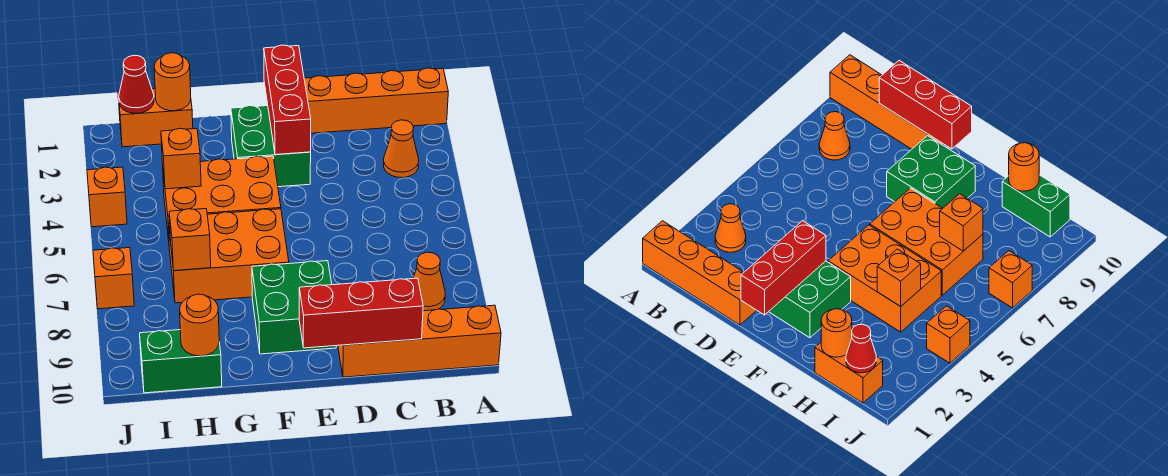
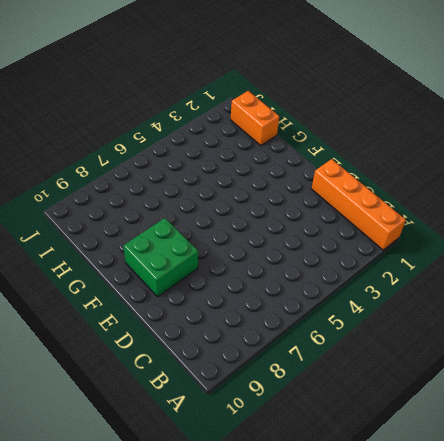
none -> orange brick A10:D10 level 1
none -> orange cone B3 level 1
none -> orange cone B8 level 1

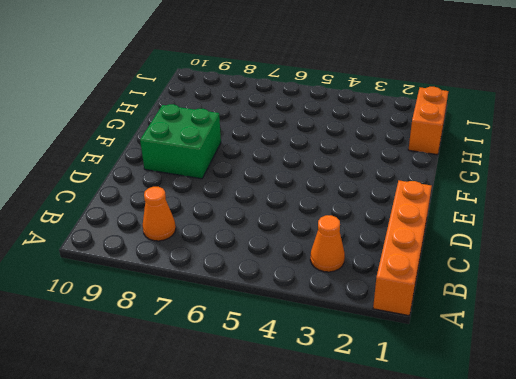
none -> orange brick A10:D10 level 1
none -> green brick E2:F3 level 1
none -> orange brick F4:H5 level 1

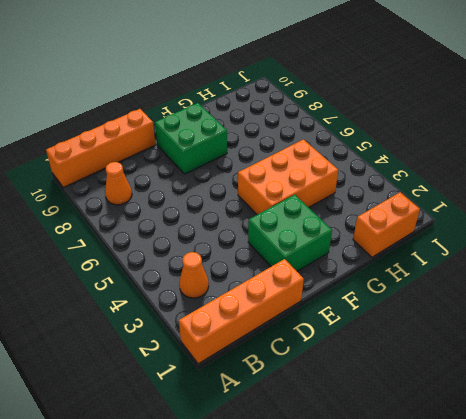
none -> orange brick F6:H7 level 1
none -> green brick H10:I10 level 1
none -> orange brick J4 level 1

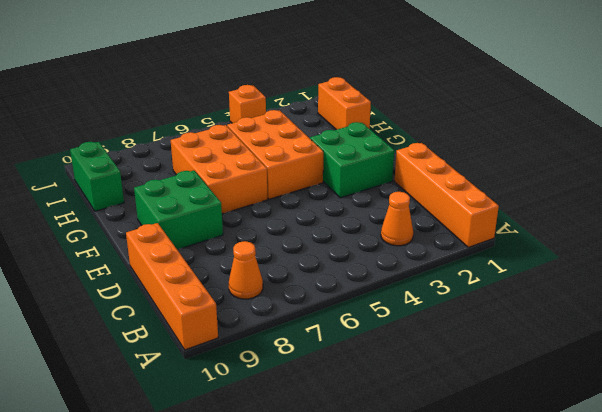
none -> orange brick J7 level 1
none -> red brick C10:E10 level 2
none -> red brick E1:E3 level 2

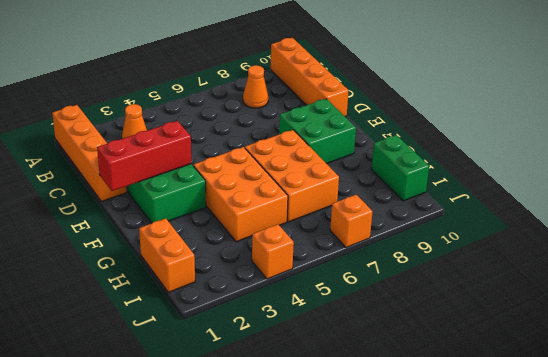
none -> red brick C10:E10 level 2
none -> orange round brick H1 level 2
none -> orange brick H4 level 2

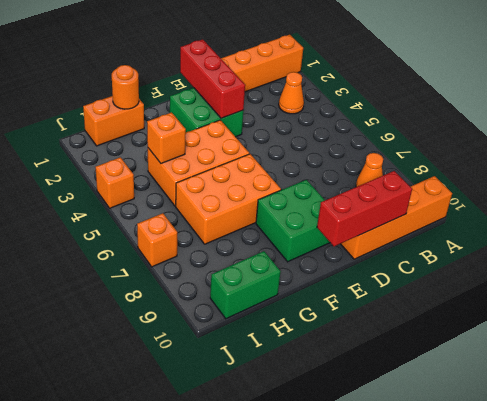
none -> orange brick H7 level 2
none -> orange round brick H10 level 2
none -> red cone I1 level 2

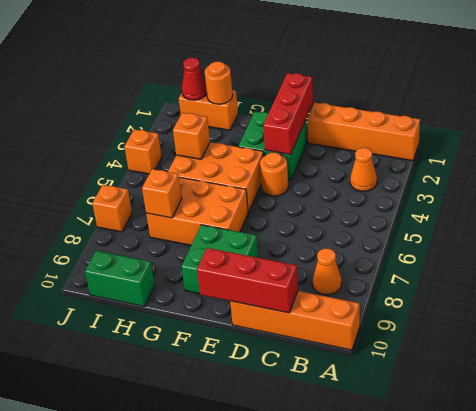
orange round brick E4 level 1 -> orange round brick H10 level 2

